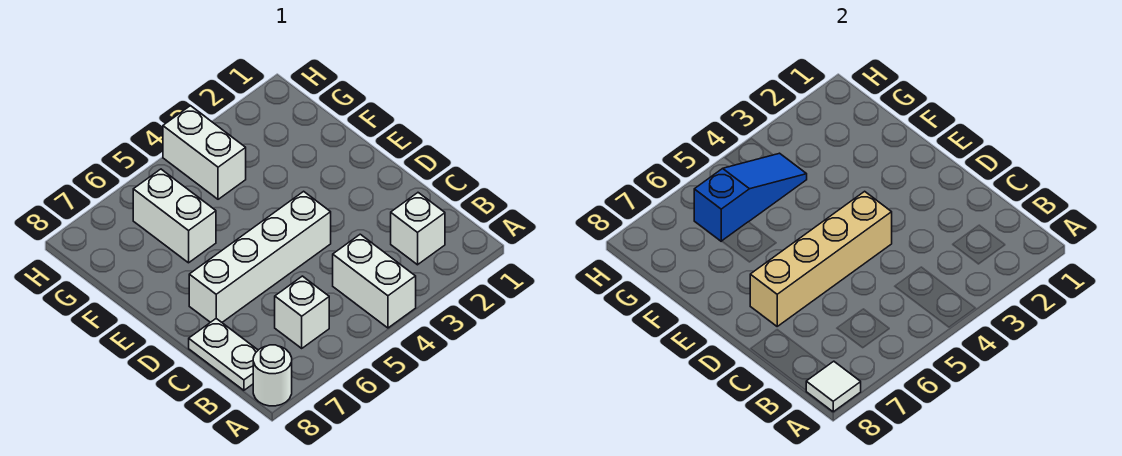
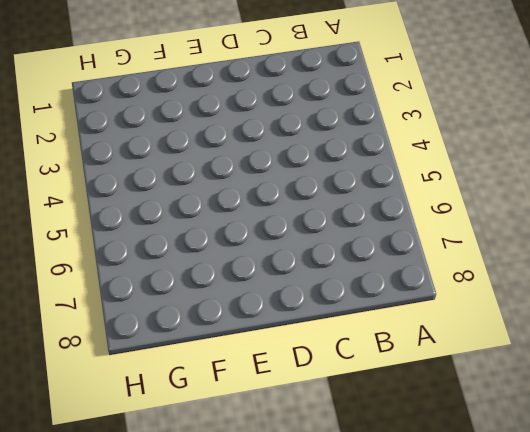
none -> white brick A4:B4 level 1
none -> white round brick A8 level 1

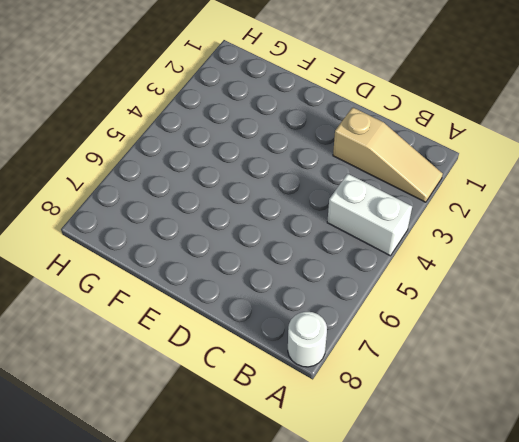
tan slope A2:C2 level 1 top C -> white brick B2 level 1
none -> white brick B6 level 1
none -> white plate B8:C8 level 1

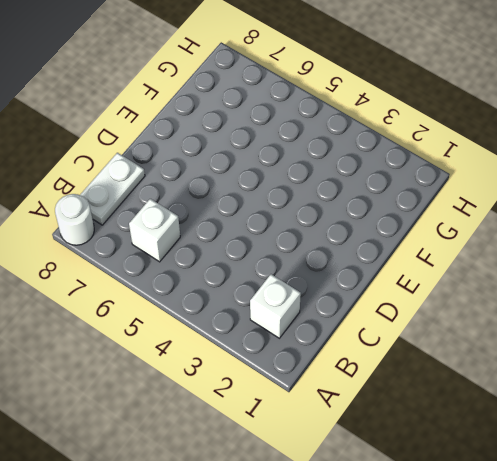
none -> white brick A4:B4 level 1
none -> white brick D4:D7 level 1

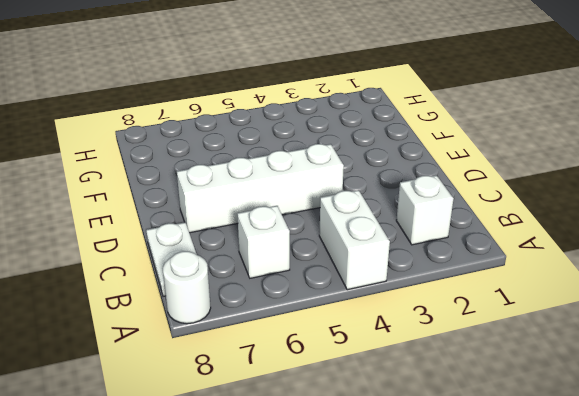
none -> white brick F6:G6 level 1
none -> white brick G4:H4 level 1

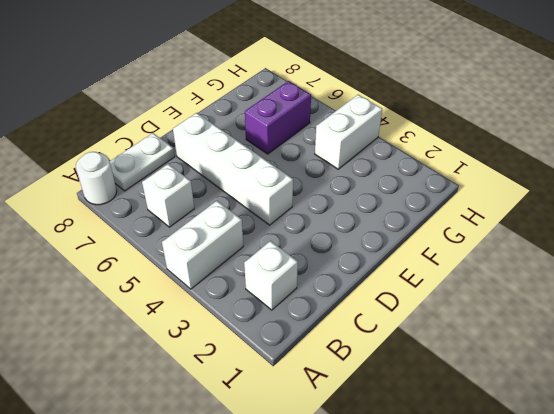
purple brick F6:G6 level 1 -> white brick F6:G6 level 1
none -> white tile A8 level 2
none -> tan brick D4:D7 level 2

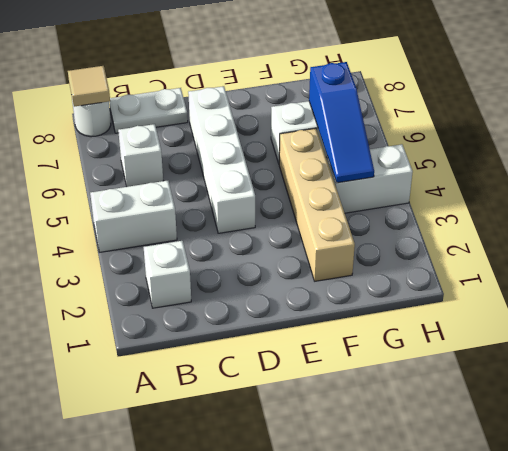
tan tile A8 level 2 -> white tile A8 level 2
tan brick F2:F5 level 1 -> tan brick D4:D7 level 2

